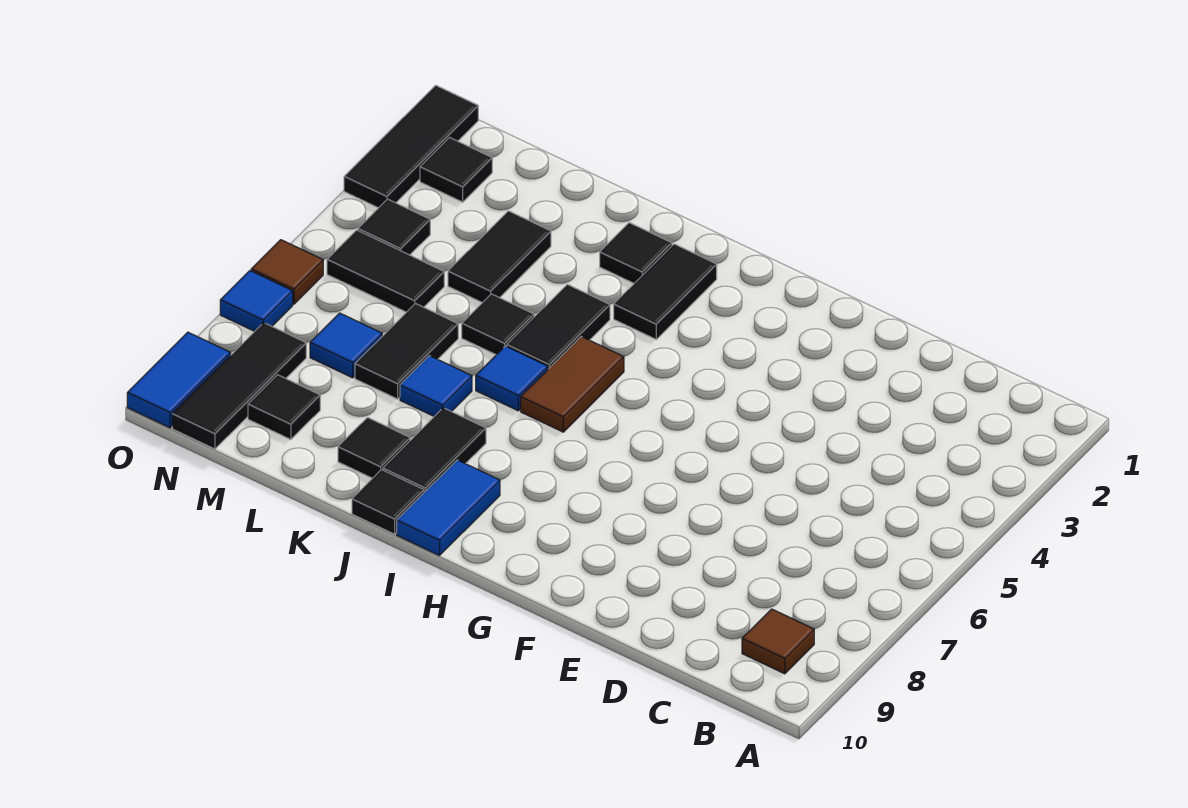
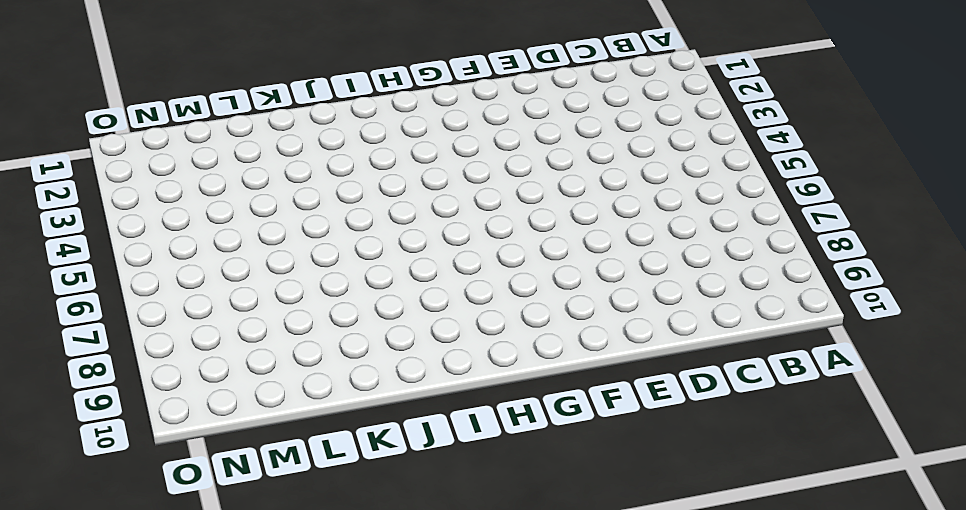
none -> brown tile B9 level 1
none -> black tile I2:I3 level 1
none -> brown tile I5:I6 level 1

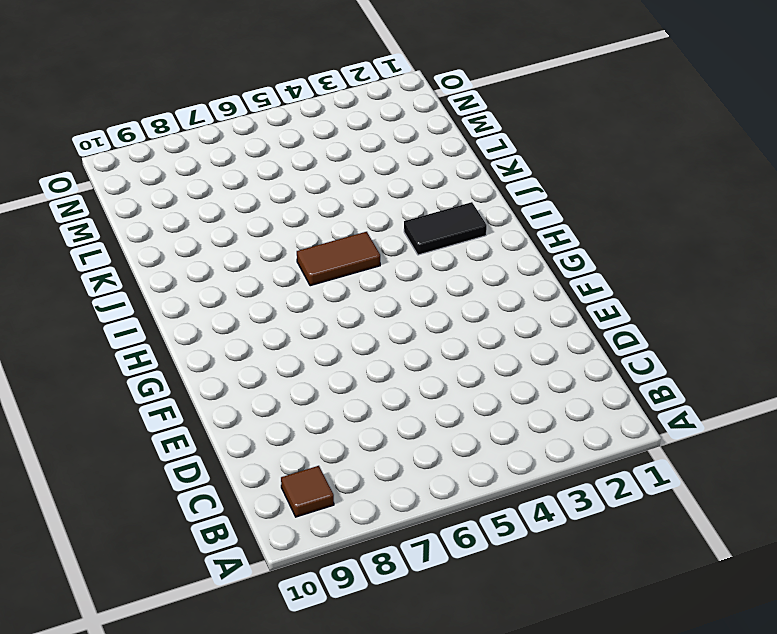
none -> blue tile I9:I10 level 1
none -> black tile J2 level 1
none -> black tile J4:J5 level 1

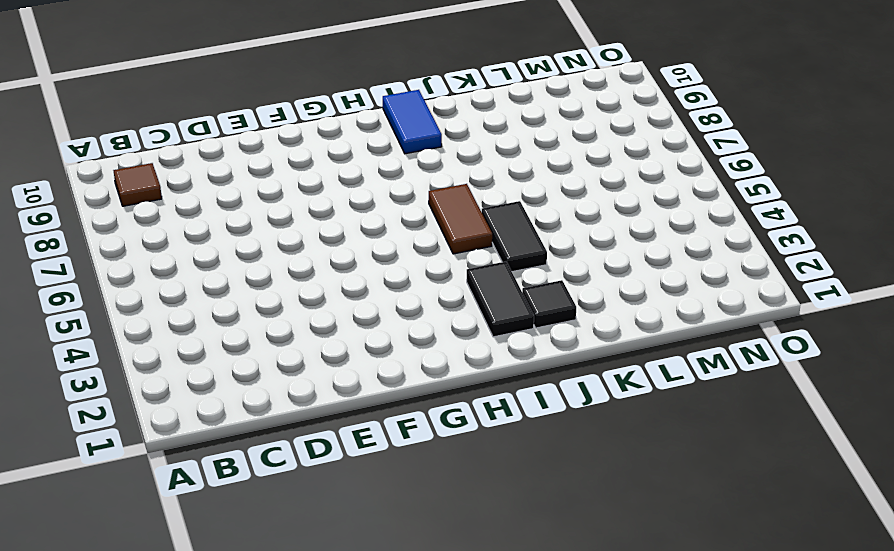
none -> blue tile J6 level 1
none -> black tile J8:J9 level 1
none -> black tile J10 level 1

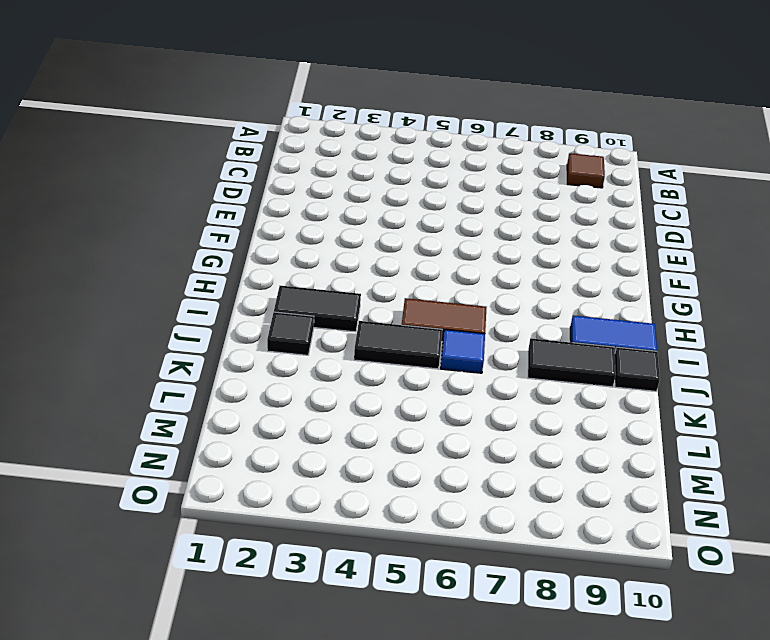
none -> black tile K5 level 1
none -> blue tile K7 level 1
none -> black tile K9 level 1

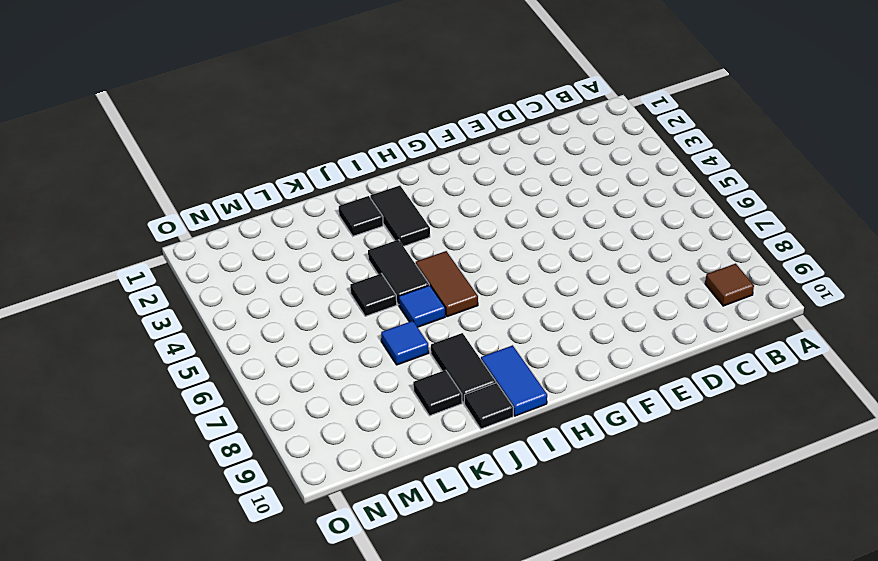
none -> black tile L3:L4 level 1
none -> black tile L6:L7 level 1
none -> black tile M5:N5 level 1

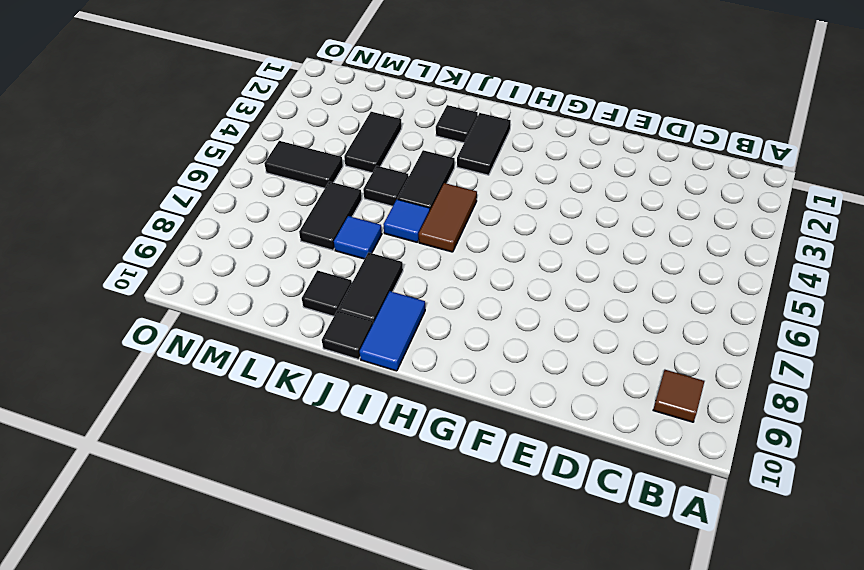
none -> blue tile M7 level 1
none -> black tile M9 level 1
none -> black tile N2 level 1

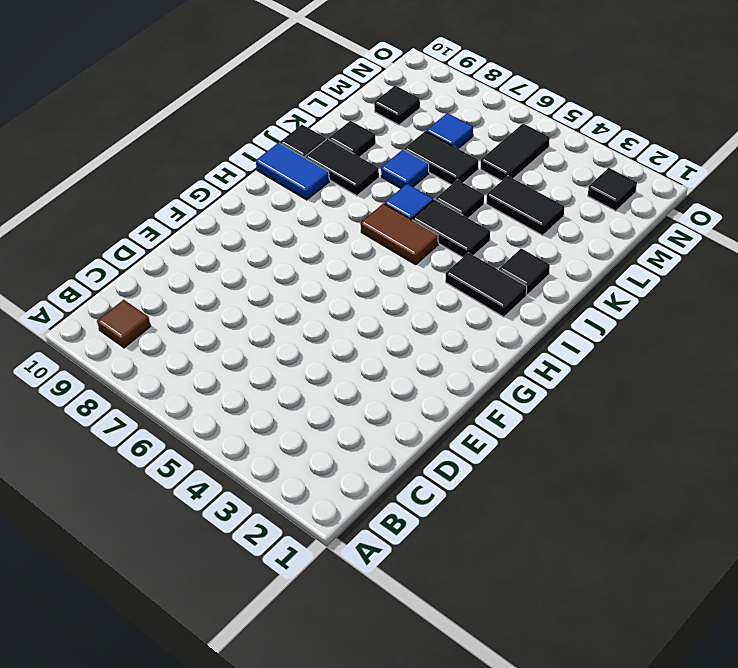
none -> black tile N4 level 1
none -> black tile N8:N10 level 1
none -> black tile O1:O3 level 1

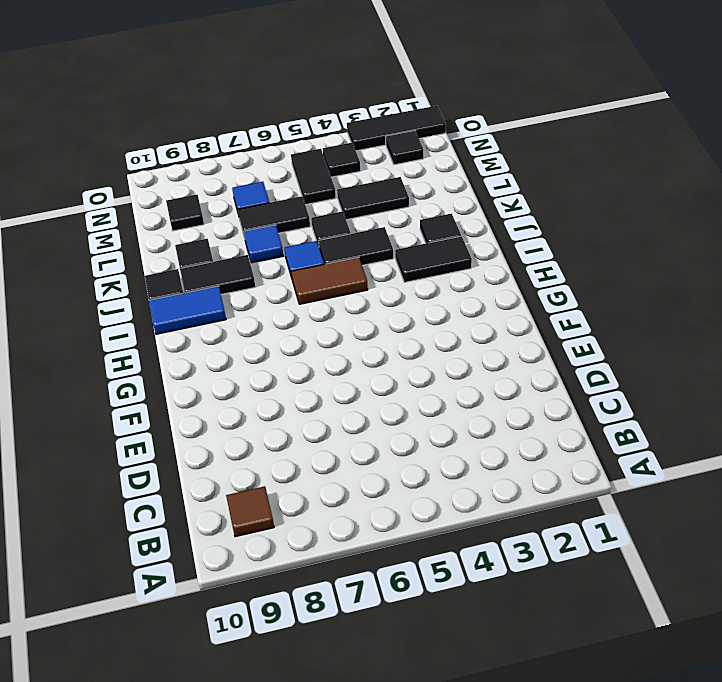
none -> black tile N8:N10 level 1
none -> brown tile O6 level 1
none -> blue tile O7 level 1

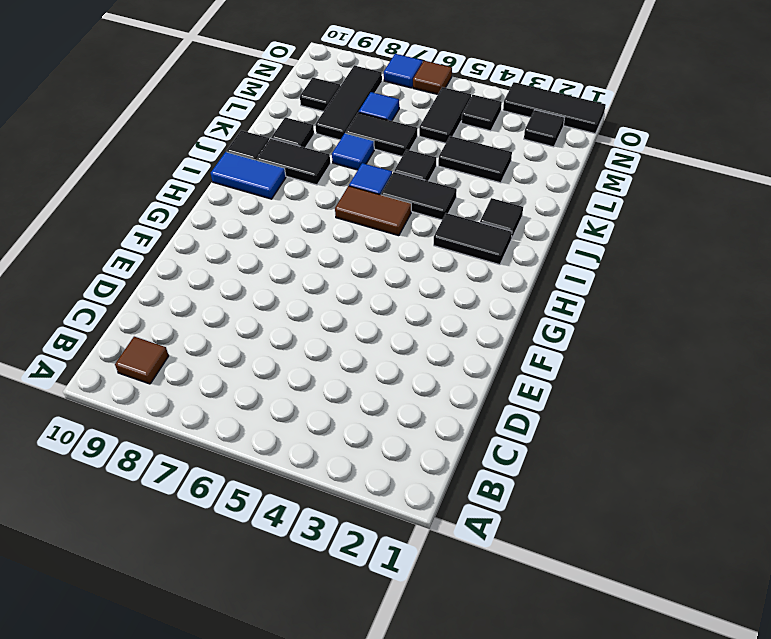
black tile L8:N8 level 1 -> black tile N8:N10 level 1
none -> blue tile O9:O10 level 1

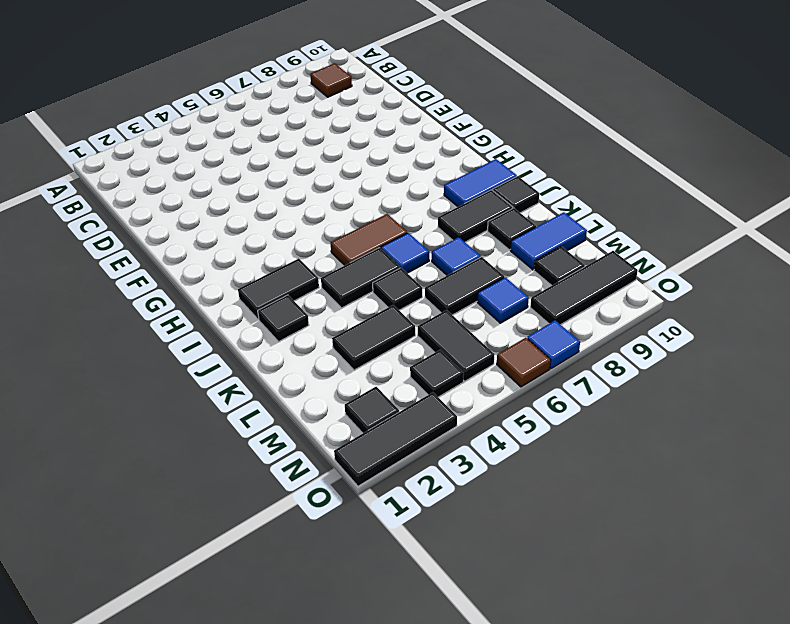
blue tile L9:L10 level 1 -> blue tile O9:O10 level 1

